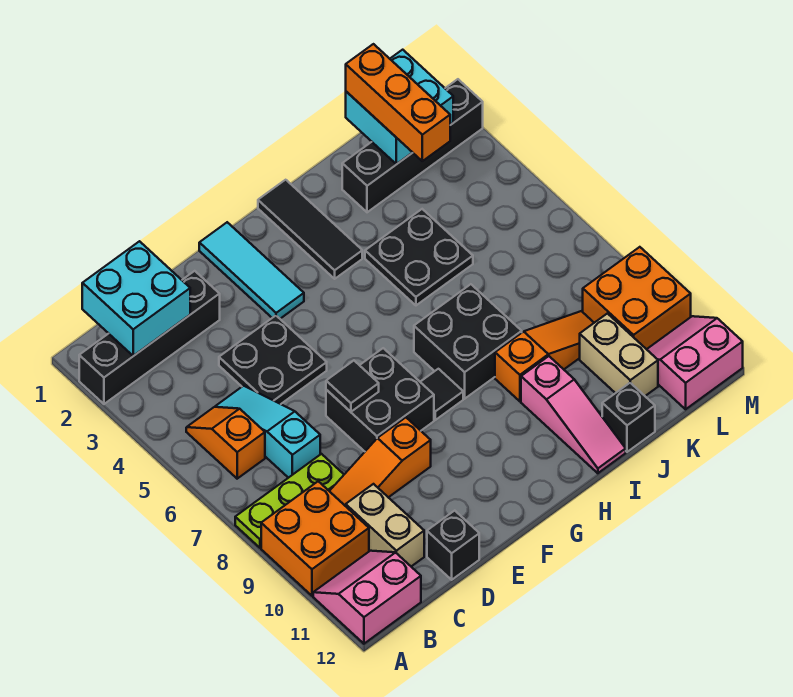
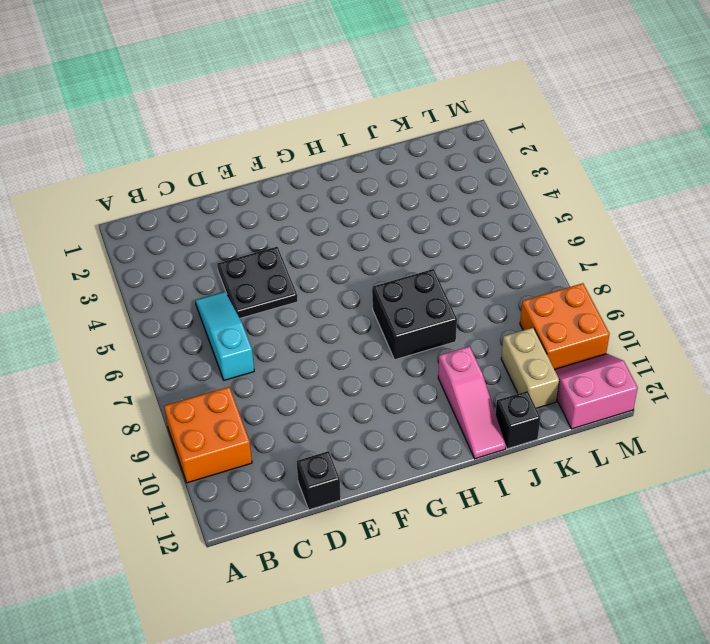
none -> black brick A2:D2 level 1
none -> lime plate A8:C8 level 1
none -> pink slope A11:B12 level 1 top 12

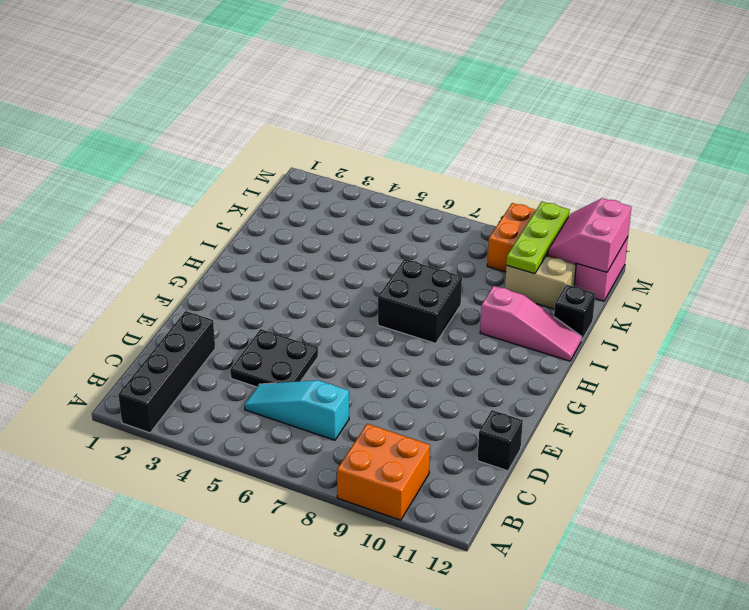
lime plate K10:M10 level 2 -> lime plate A8:C8 level 1
pink slope L11:M12 level 2 top 12 -> pink slope A11:B12 level 1 top 12
none -> orange slope B5:B6 level 1 top 6
none -> orange slope C9:E9 level 1 top E
none -> tan brick C10:C11 level 1

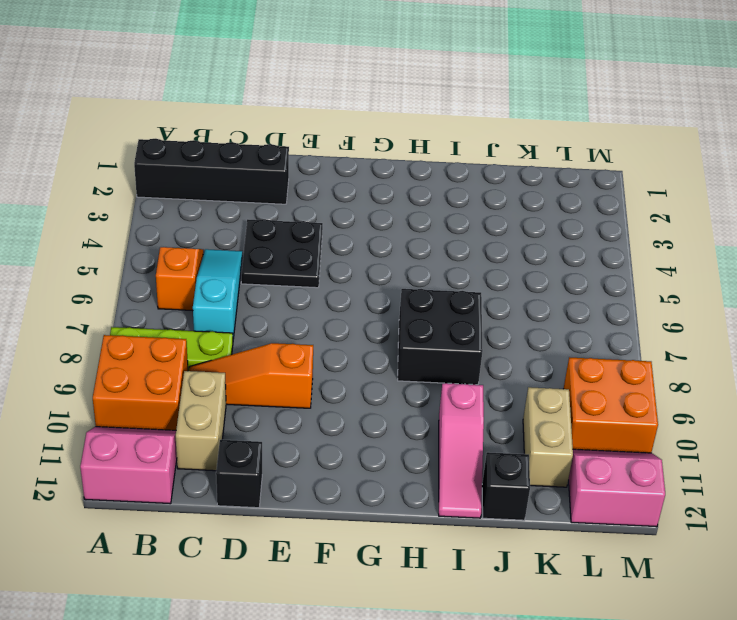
none -> black brick E7:F8 level 1
none -> cyan tile F1:F3 level 1
none -> black tile G8 level 1

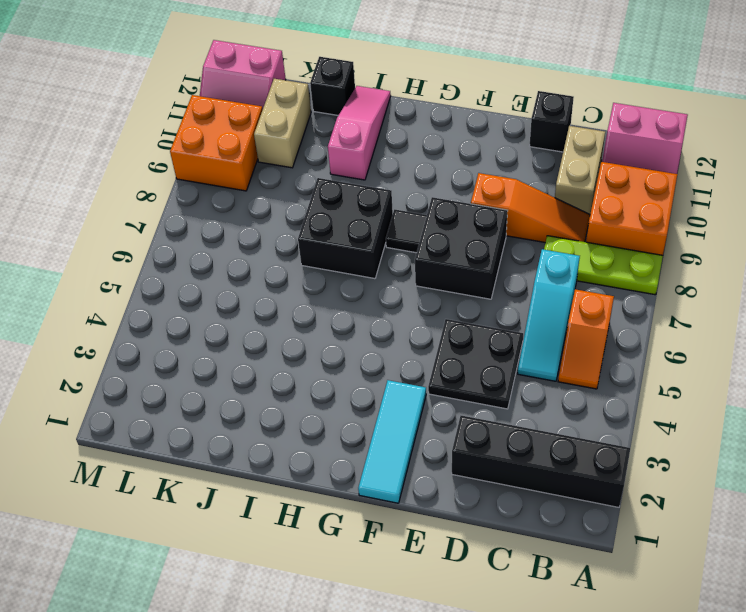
none -> black tile H1:H3 level 1
none -> black plate I4:J5 level 1
none -> orange slope I9:K9 level 1 top I

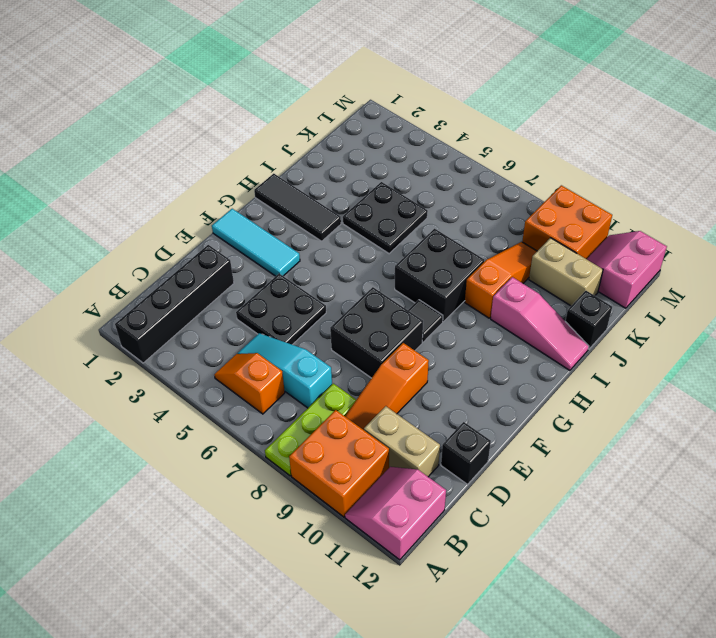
none -> black brick J2:M2 level 1
none -> cyan brick B1:C2 level 2
none -> black tile E7 level 2

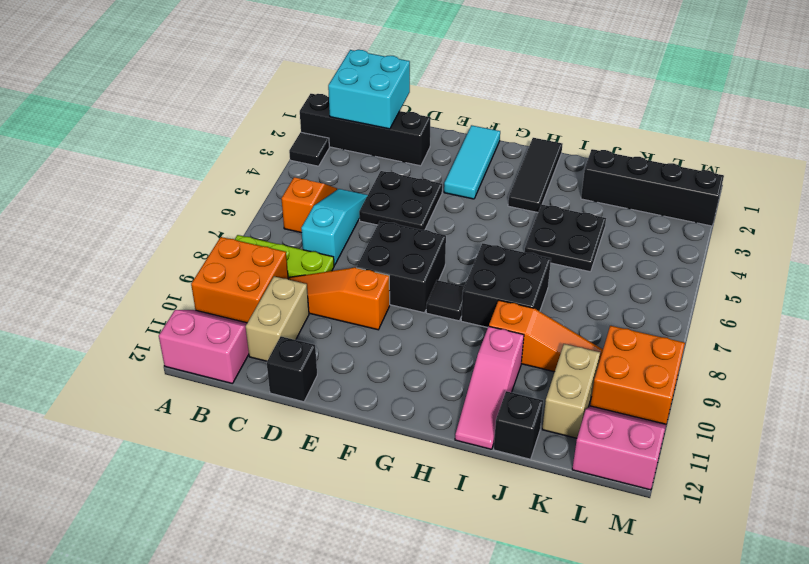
black tile A3 level 1 -> black tile E7 level 2
none -> cyan brick K1:L2 level 2
none -> orange brick K1:K3 level 3

